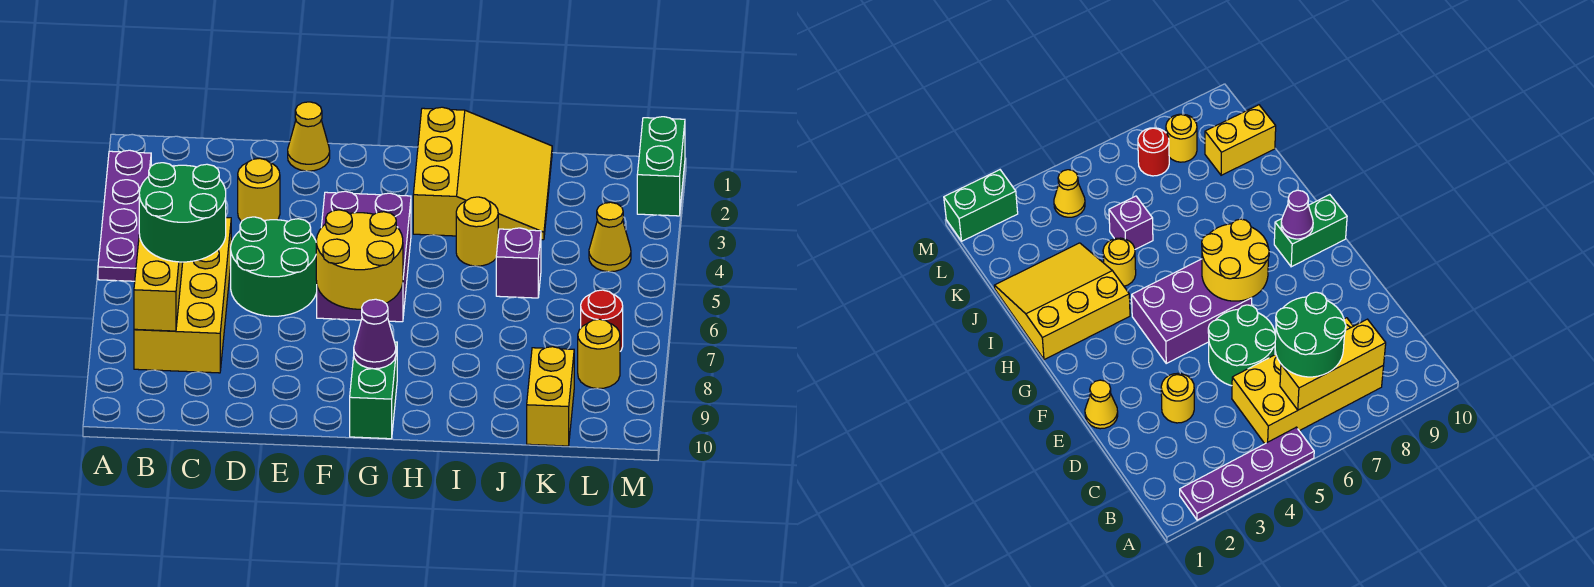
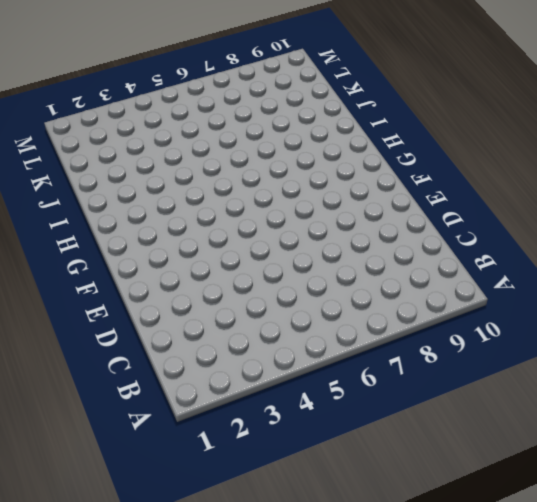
none -> purple plate A2:A5 level 1
none -> yellow brick B5:C8 level 1
none -> yellow round brick D3 level 1

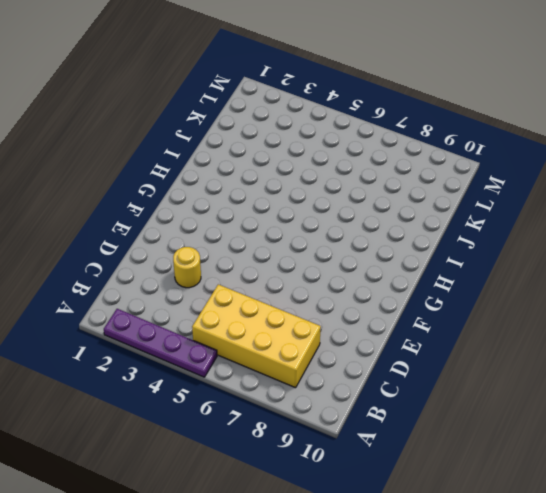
none -> green round brick D5:E6 level 1
none -> yellow cone E1 level 1
none -> purple brick F4:G6 level 1

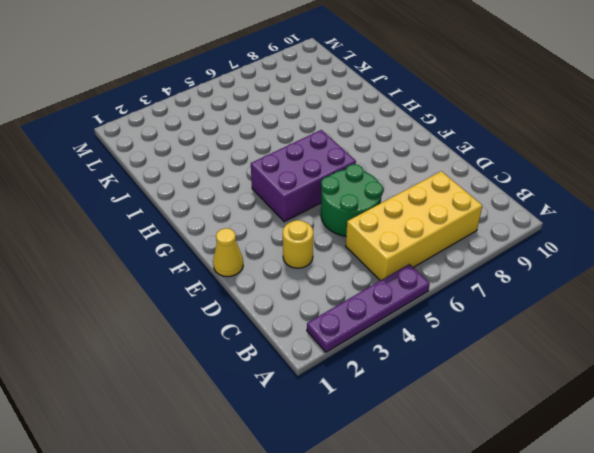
none -> green brick G9:G10 level 1
none -> yellow slope H1:J3 level 1 top H
none -> yellow round brick I4 level 1

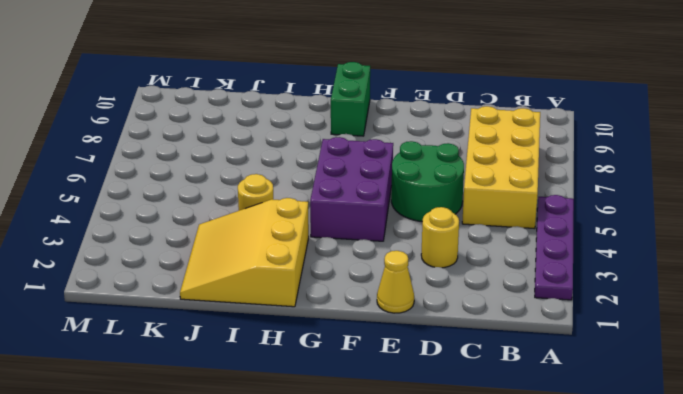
none -> purple brick J5 level 1
none -> yellow brick K9:K10 level 1
none -> yellow cone L4 level 1

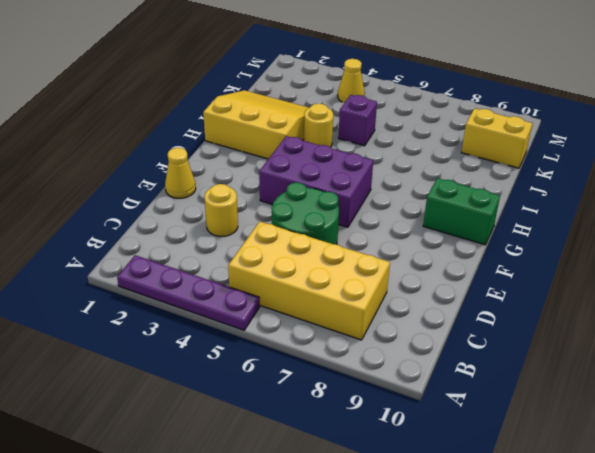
none -> red round brick L7 level 1
none -> yellow round brick L8 level 1
none -> green brick M1:M2 level 1

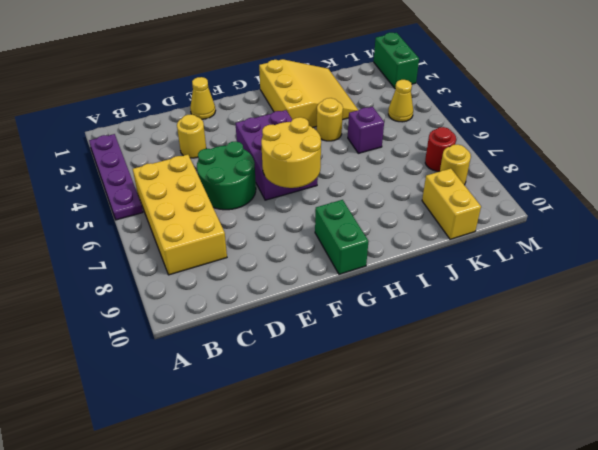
none -> yellow brick B6:B8 level 2
none -> purple cone G9 level 2
none -> green round brick B6:C7 level 3

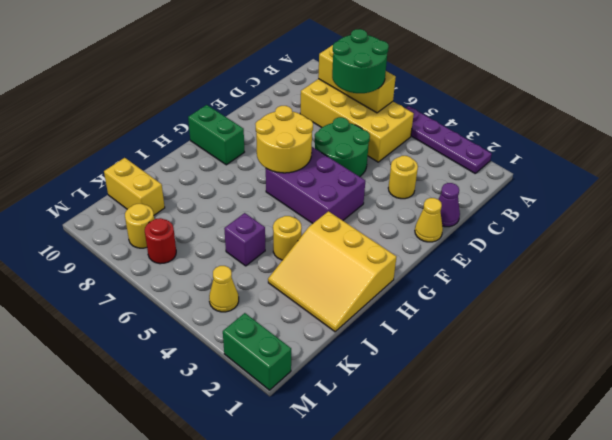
purple cone D1 level 1 -> purple cone G9 level 2

